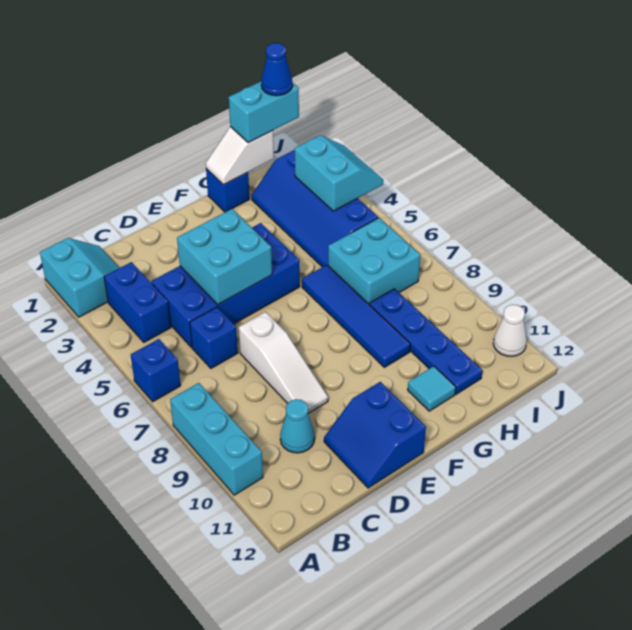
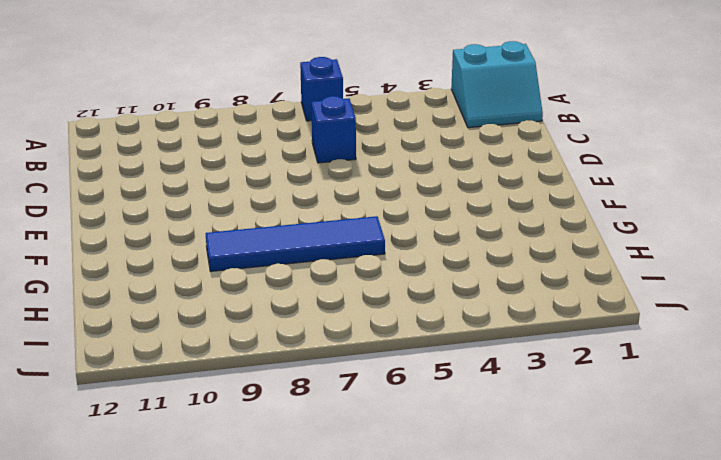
none -> cyan brick A8:A10 level 1
none -> blue brick B3:B4 level 1
none -> blue brick C4:F5 level 1

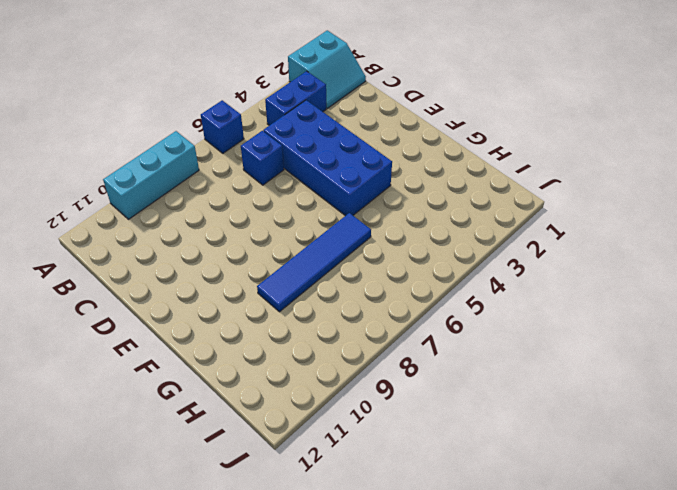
none -> cyan cone C10 level 1
none -> white slope D7:D9 level 1 top 7
none -> blue slope D11:E12 level 1 top E

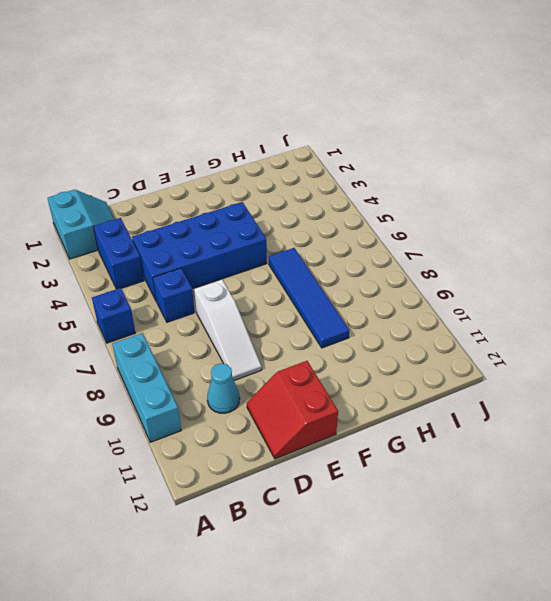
red slope D11:E12 level 1 top E -> blue slope D11:E12 level 1 top E
none -> blue brick G1 level 1
none -> cyan tile G11 level 1
none -> blue slope H2:I5 level 1 top I

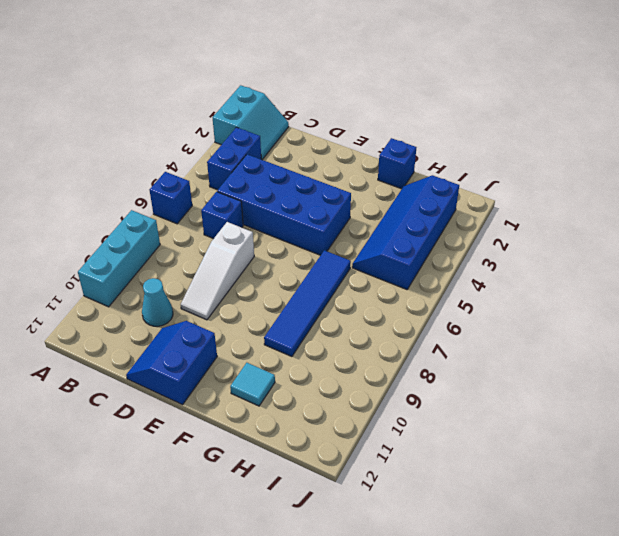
none -> cyan brick H6:I7 level 1
none -> blue plate H8:H11 level 1
none -> white cone J11 level 1

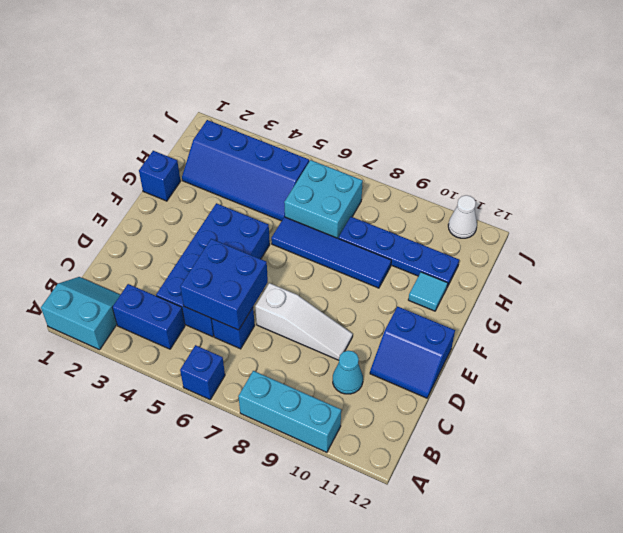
blue brick C5:D6 level 2 -> cyan brick D4:E5 level 2
none -> white slope G1:H1 level 2 top H
none -> cyan slope I3:J4 level 2 top I
none -> cyan brick H1:I1 level 3

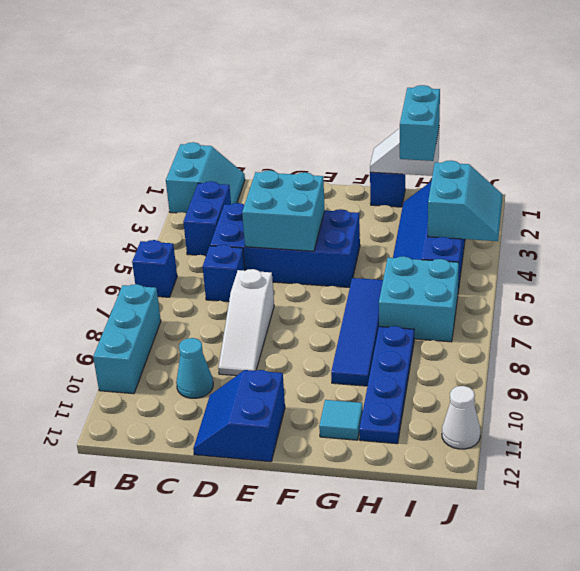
cyan brick H1:H2 level 3 -> cyan brick H1:I1 level 3
none -> blue cone I1 level 4

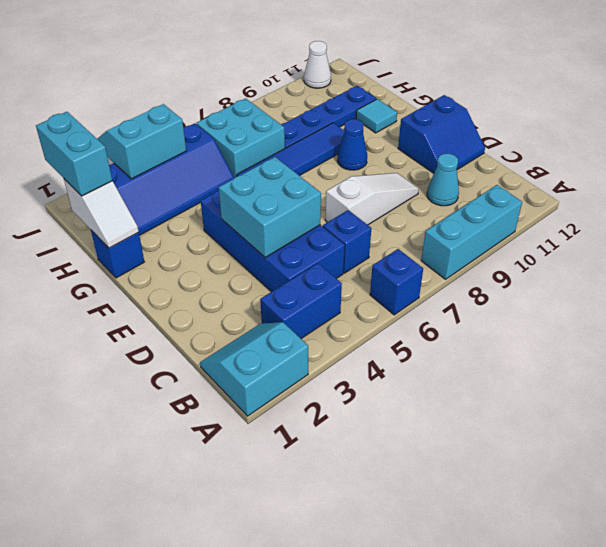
blue cone F9 level 1 -> blue cone I1 level 4

